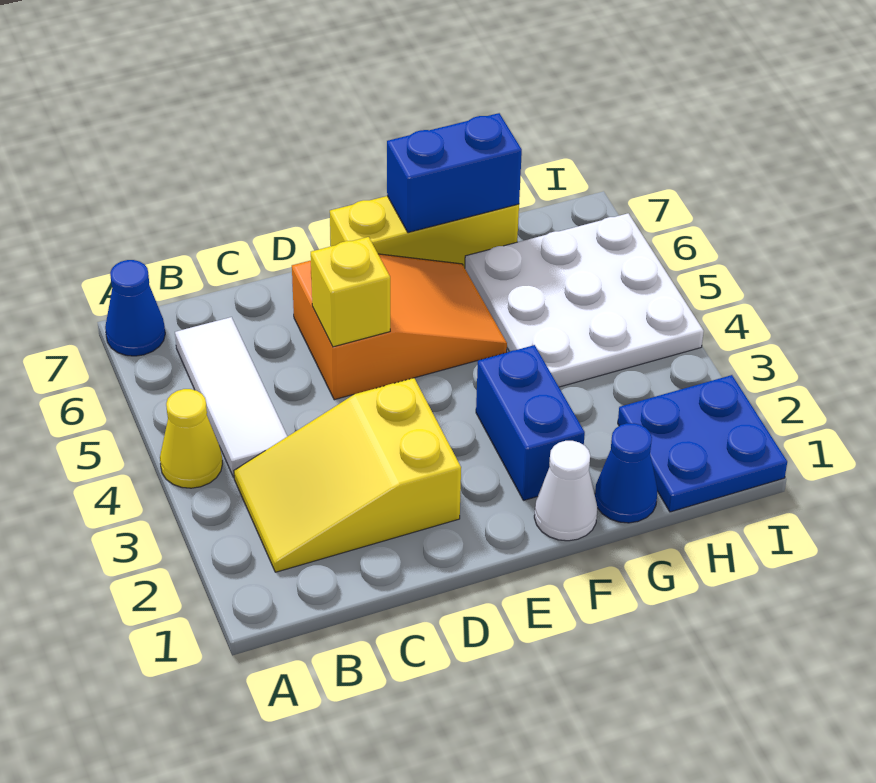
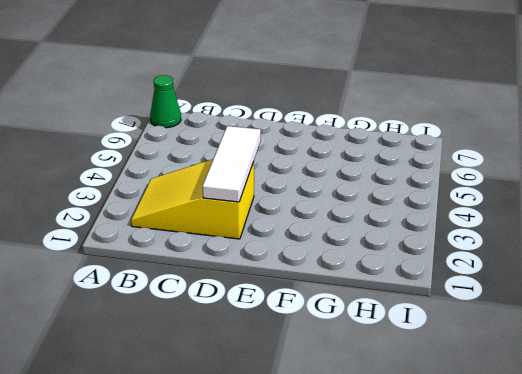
green cone A7 level 1 -> blue cone A7 level 1
white tile D2:D4 level 2 -> white tile B4:B6 level 1
none -> yellow cone A4 level 1
none -> orange slope D5:F6 level 1 top D
none -> yellow brick E7:G7 level 1

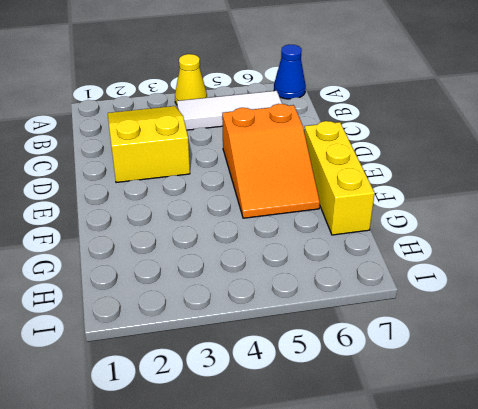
none -> white cone F1 level 1
none -> blue brick F2:F3 level 1
none -> blue cone G1 level 1

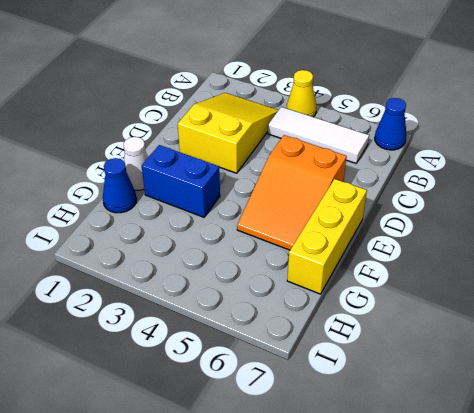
none -> white plate G4:I6 level 1
none -> blue plate H1:I2 level 1
none -> yellow brick D5 level 2

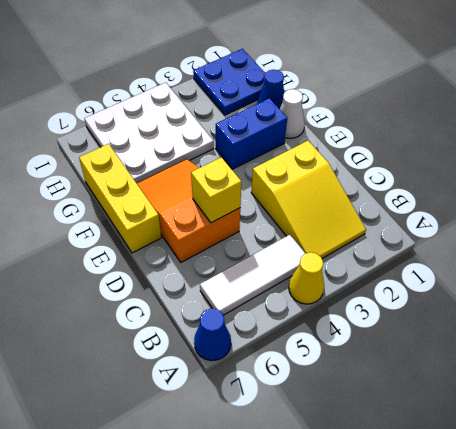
none -> blue brick F7:G7 level 2

